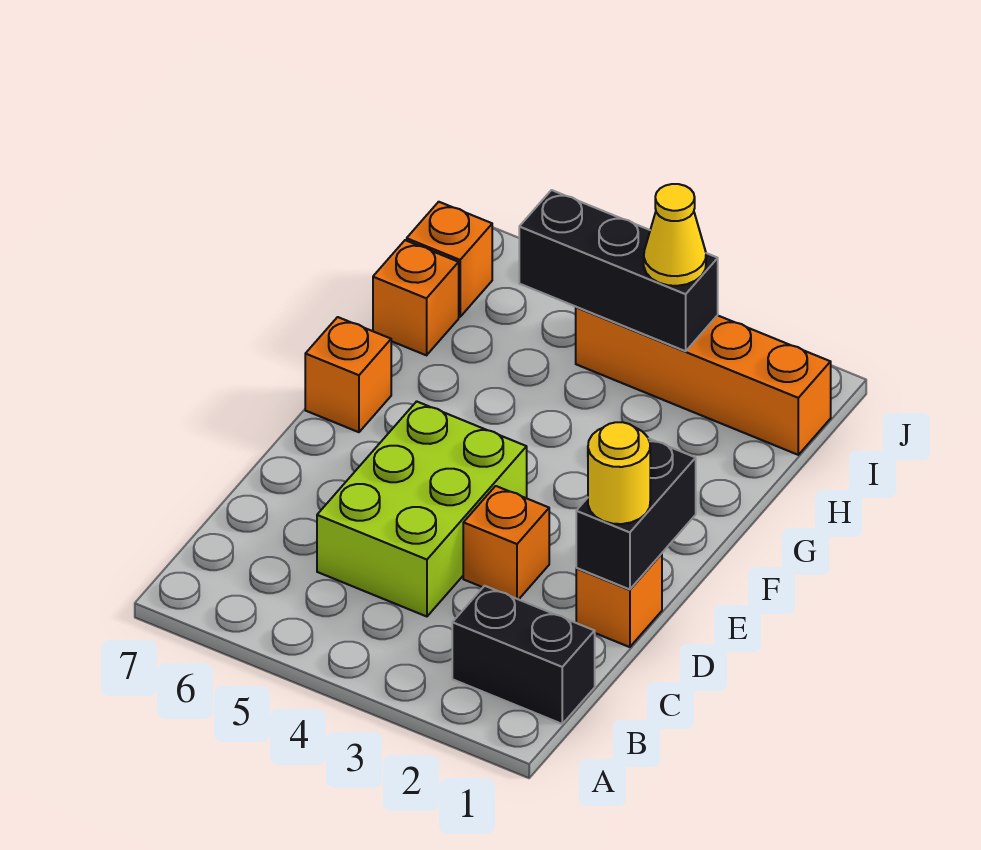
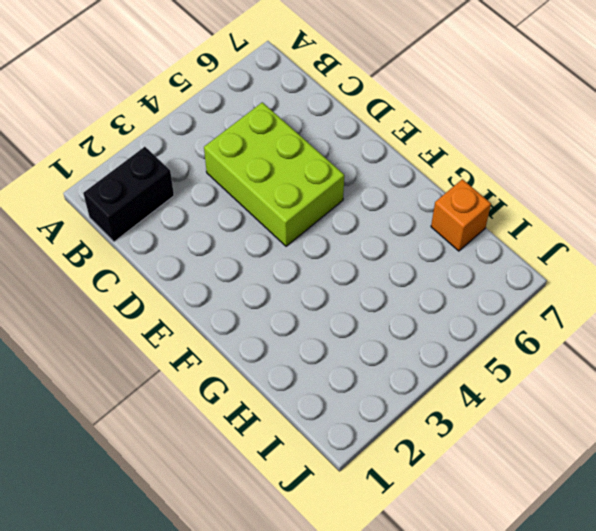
none -> orange brick D1 level 1
none -> orange brick D3 level 1
none -> orange brick F7 level 1

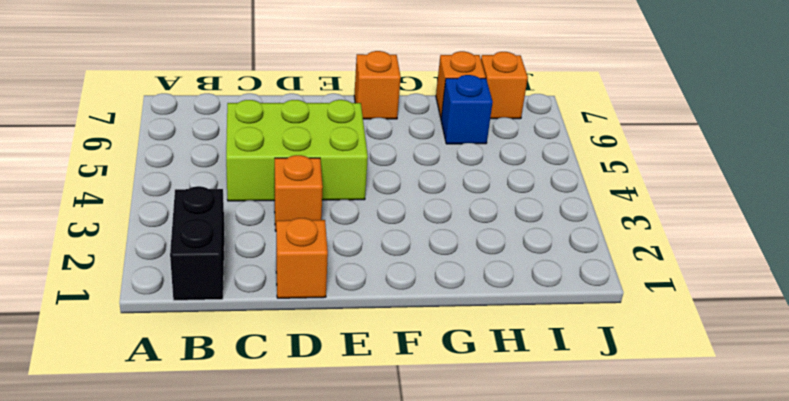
blue brick H6 level 1 -> none
none -> orange brick I1:I4 level 1
none -> black brick D1:E1 level 2
none -> black brick I3:I5 level 2

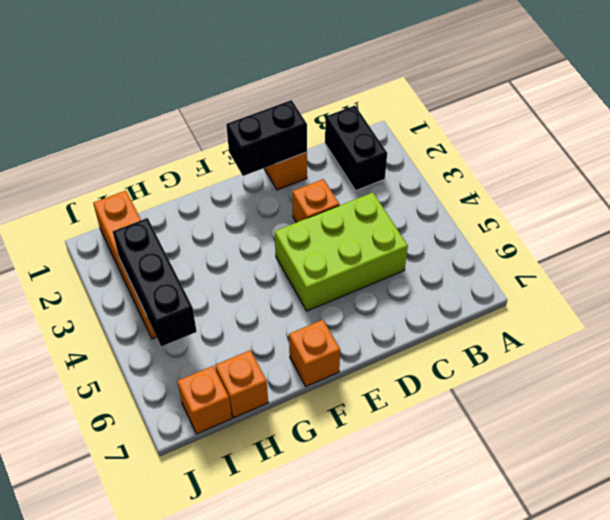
none -> yellow round brick D1 level 3
none -> yellow cone I3 level 3

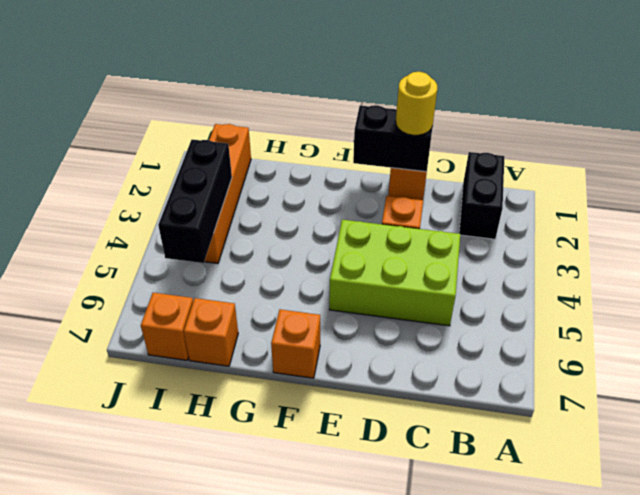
none -> yellow cone I3 level 3

